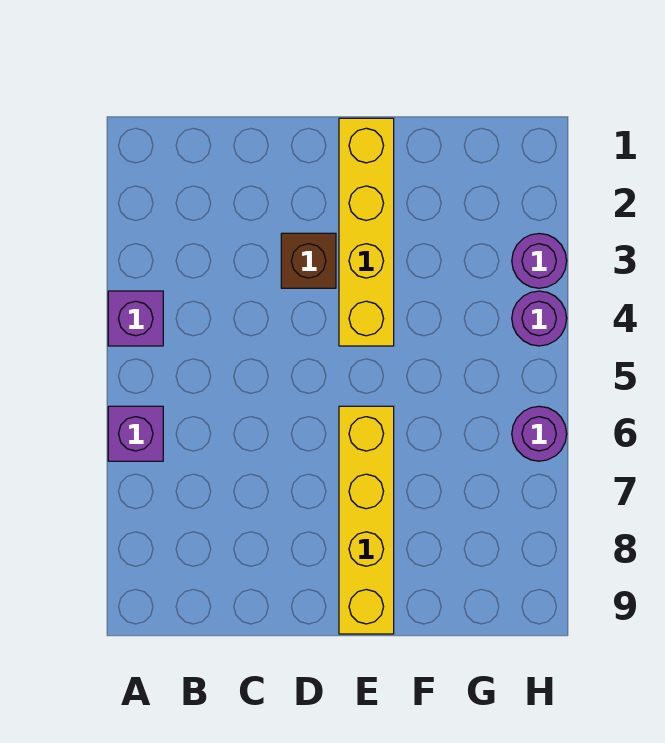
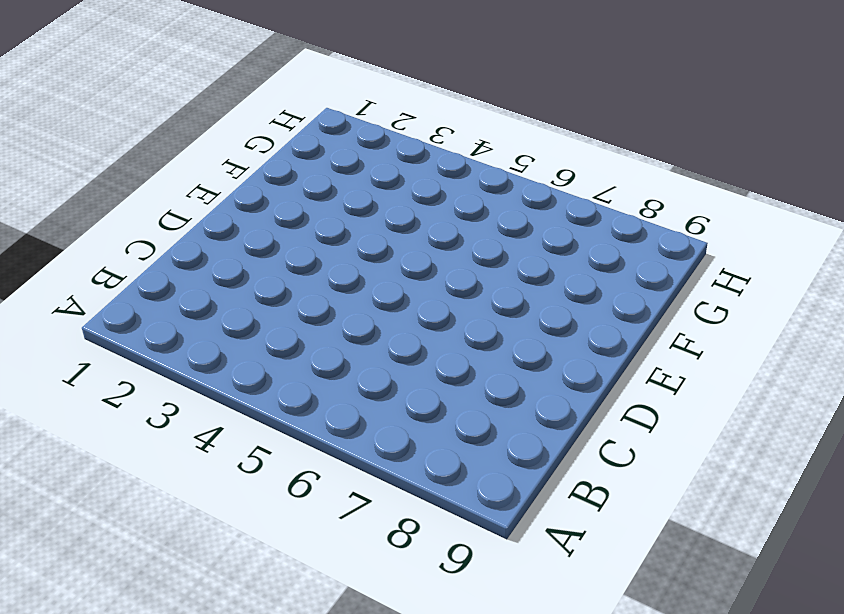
none -> purple brick A4 level 1
none -> purple brick A6 level 1

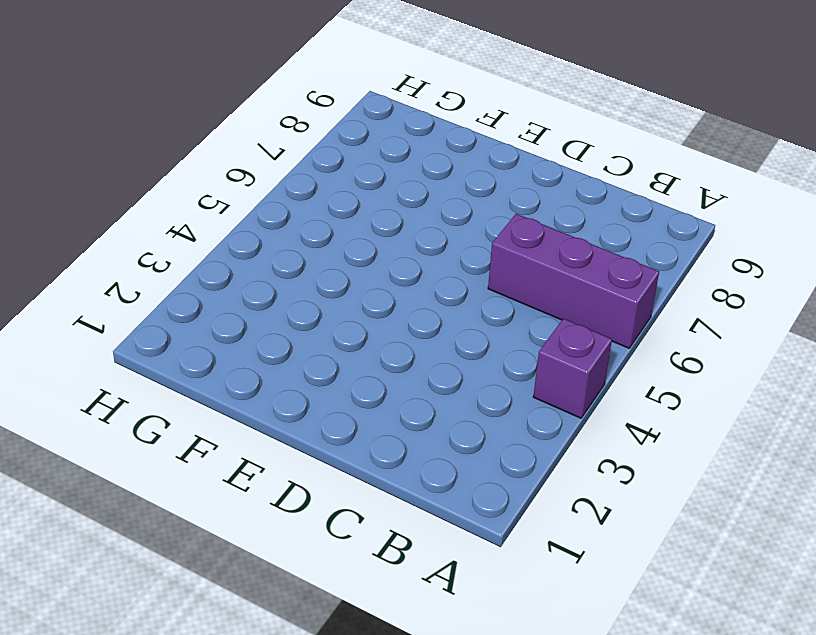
purple brick A6:C6 level 1 -> purple brick A6 level 1
none -> brown brick D3 level 1
none -> yellow brick E1:E4 level 1

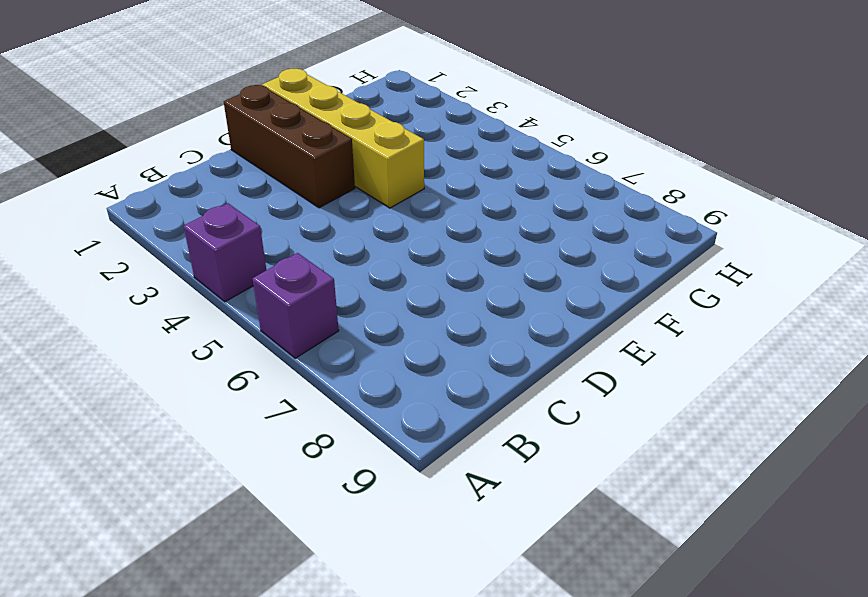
brown brick D1:D3 level 1 -> brown brick D3 level 1
none -> yellow brick E6:E9 level 1
none -> purple round brick H3 level 1

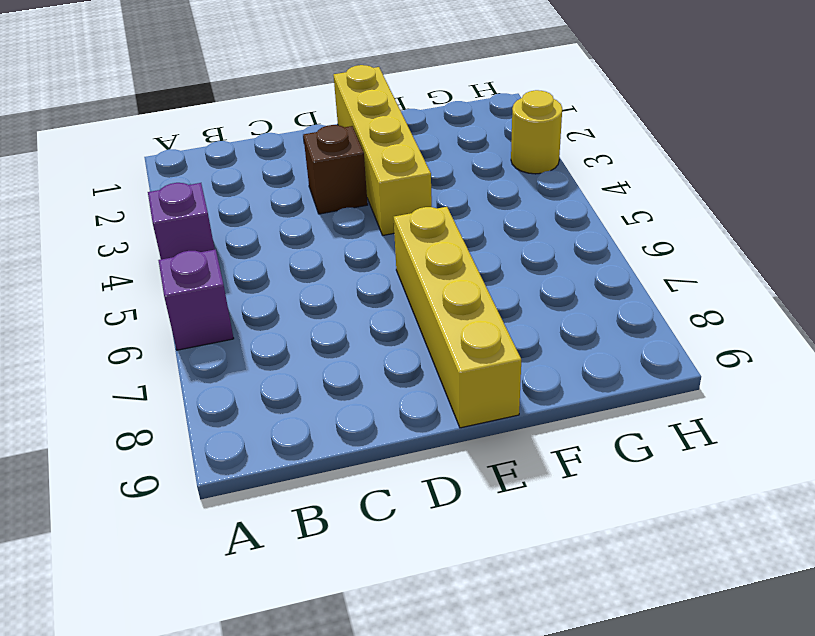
yellow round brick H3 level 1 -> purple round brick H3 level 1
none -> purple round brick H4 level 1
none -> purple round brick H6 level 1

